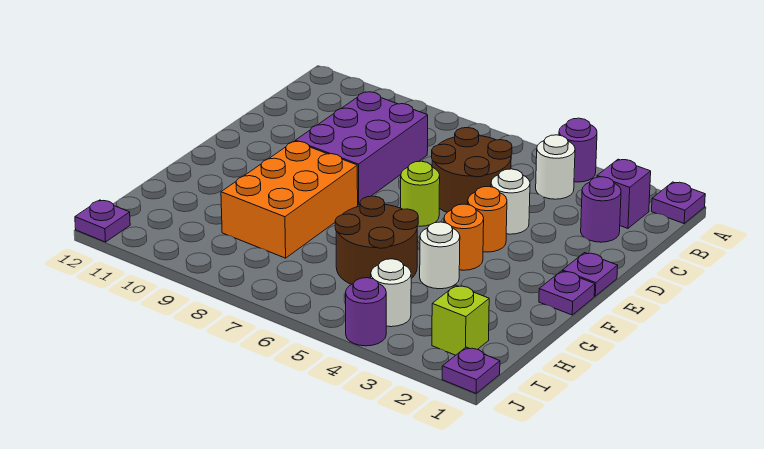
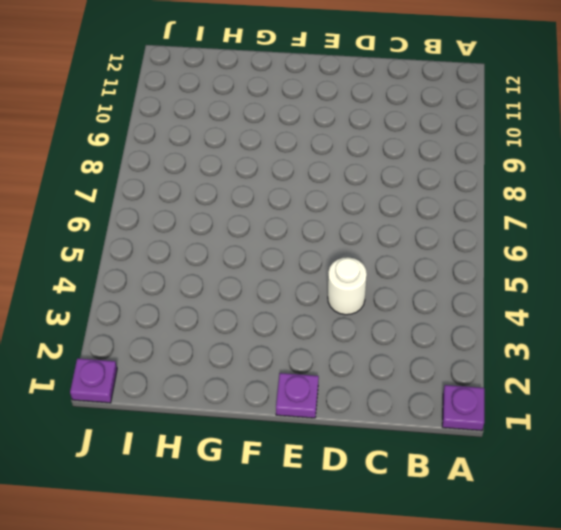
none -> purple round brick A4 level 1
none -> purple brick B2 level 1
none -> white round brick B4 level 1

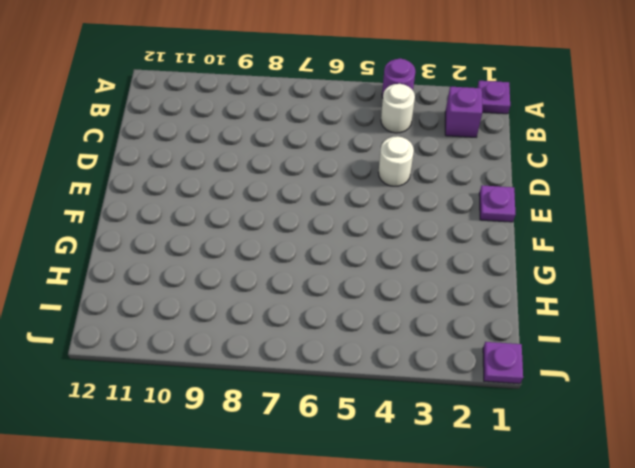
none -> purple round brick C2 level 1
none -> brown round brick C5:D6 level 1
none -> purple brick C8:E9 level 1

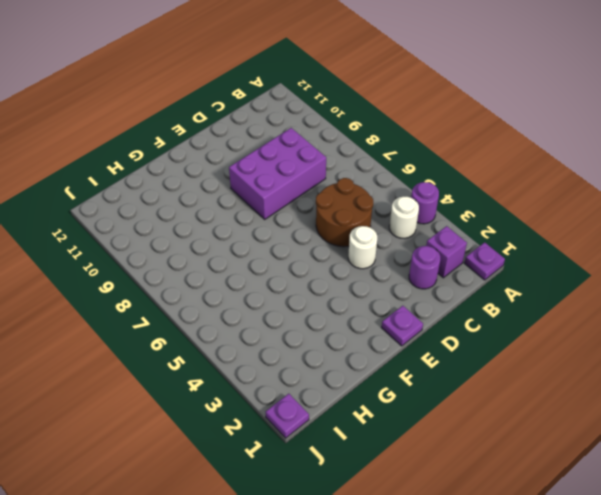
none -> orange round brick E4 level 1
none -> lime round brick E6 level 1
none -> purple plate F1 level 1

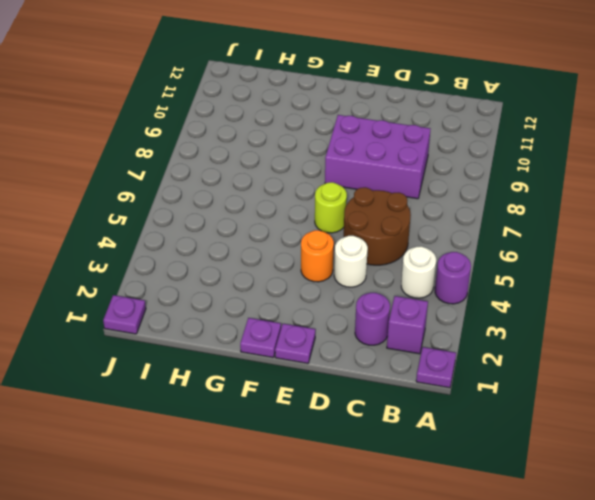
none -> orange round brick F4 level 1
none -> orange brick F8:H9 level 1
none -> white round brick G4 level 1

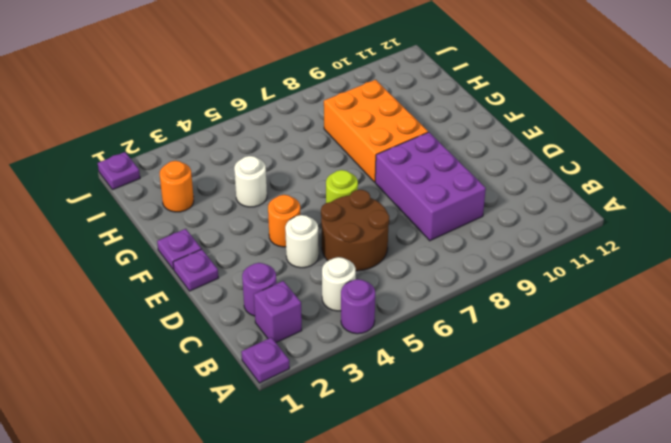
orange round brick H2 level 1 -> orange round brick F4 level 1
none -> brown round brick G5:H6 level 1
none -> lime brick I2 level 1
none -> white round brick I4 level 1

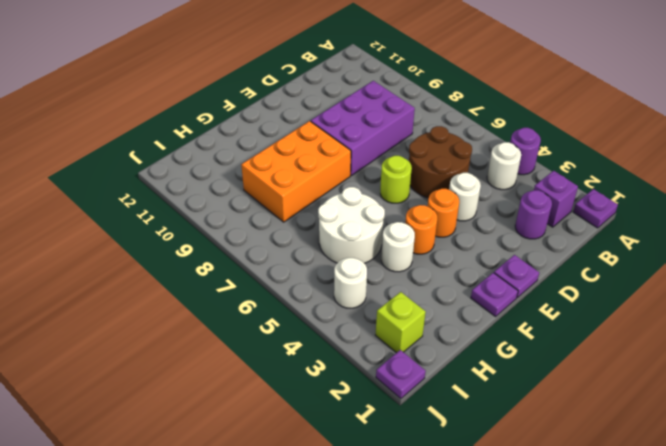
white round brick G5:H6 level 1 -> brown round brick G5:H6 level 1
none -> purple round brick J4 level 1
none -> purple plate J12 level 1

